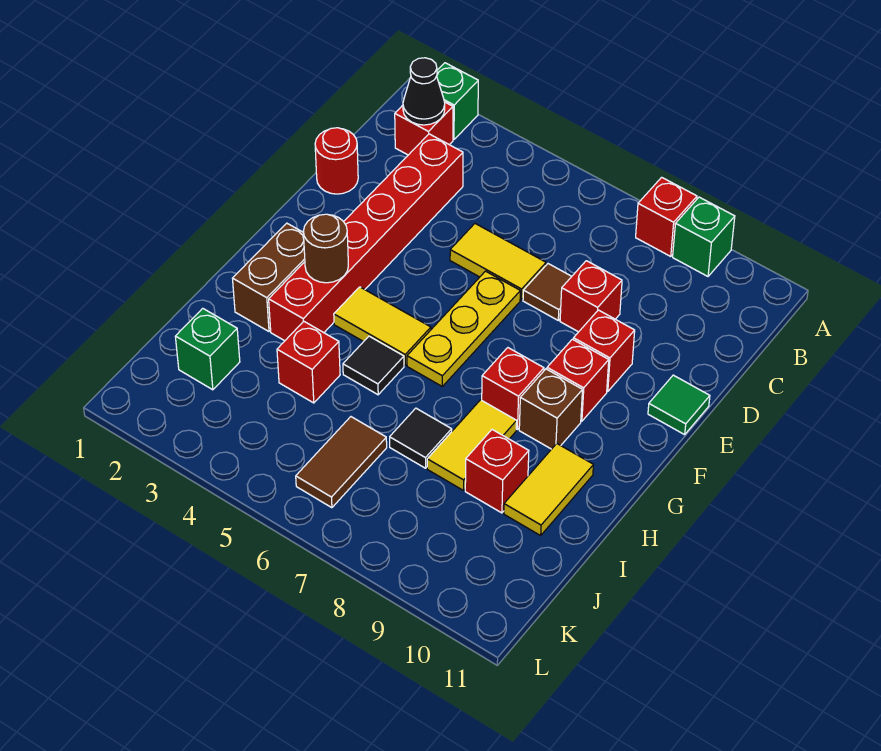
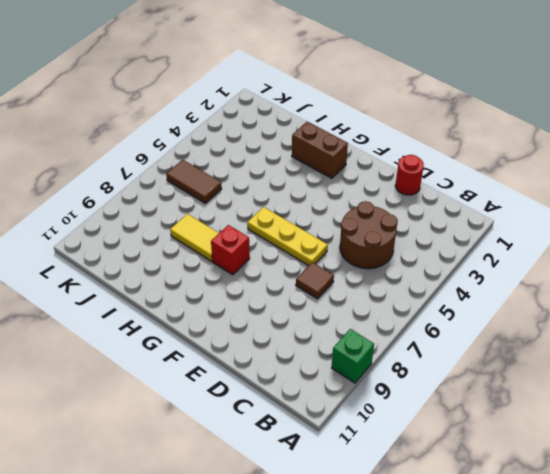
brown round brick C4:D5 level 1 -> yellow tile D5:D6 level 1
none -> green brick A2 level 1
none -> red brick A8 level 1
none -> red brick B2 level 1

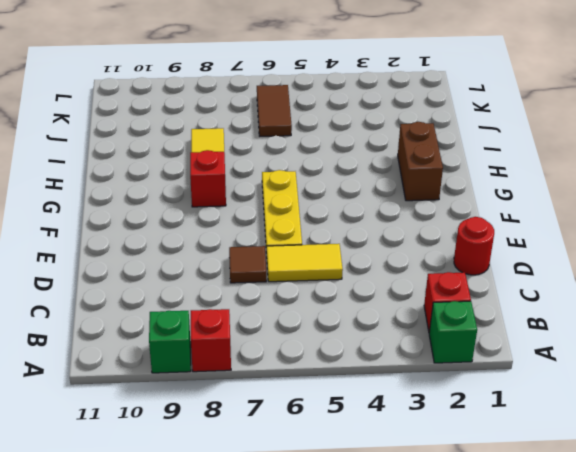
none -> red brick C3:H3 level 1
none -> red brick D8 level 1
none -> red brick E9 level 1

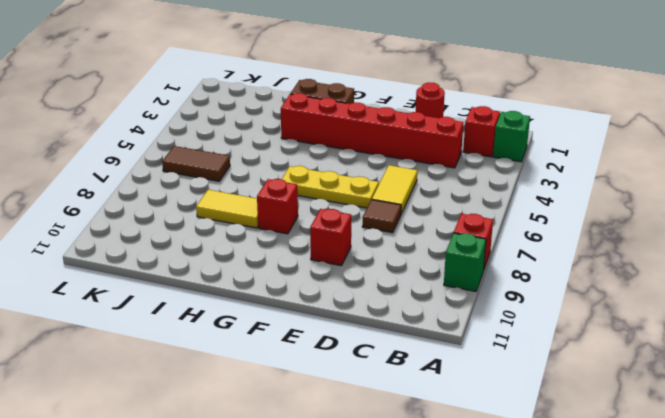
none -> red brick D8 level 1
none -> green tile E11 level 1
none -> red brick F9 level 1

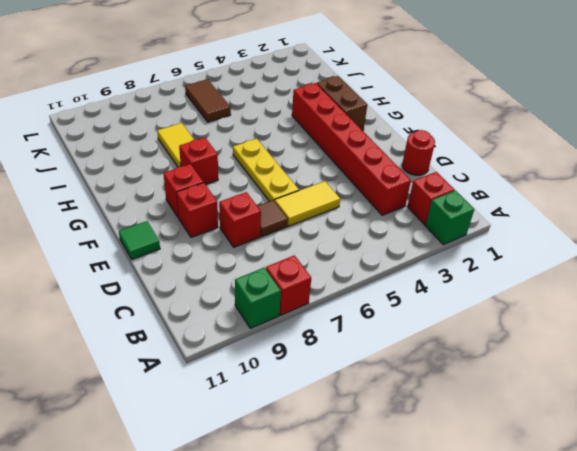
none -> yellow tile G4:G5 level 1
none -> brown brick G9 level 1
none -> black tile H5 level 1

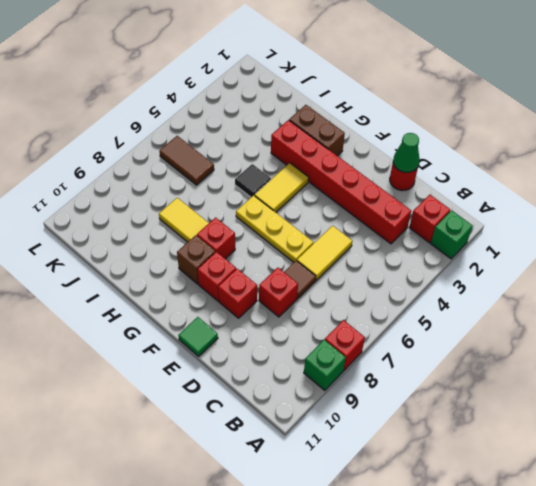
green cone D1 level 2 -> none
none -> yellow tile H10:I10 level 1
none -> red brick I4 level 1
none -> black tile I7 level 1

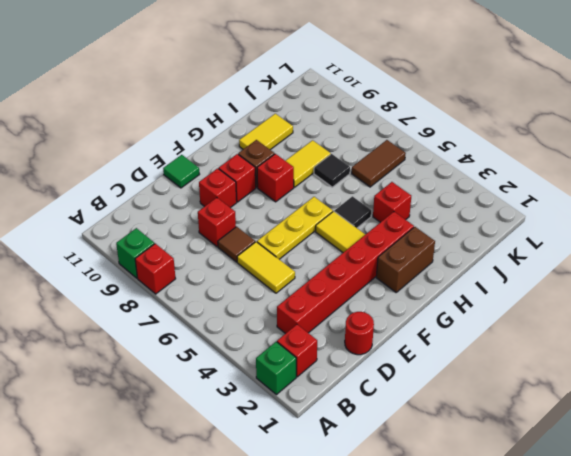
none -> red brick I9 level 1
none -> green brick J2 level 1
none -> black cone B2 level 2

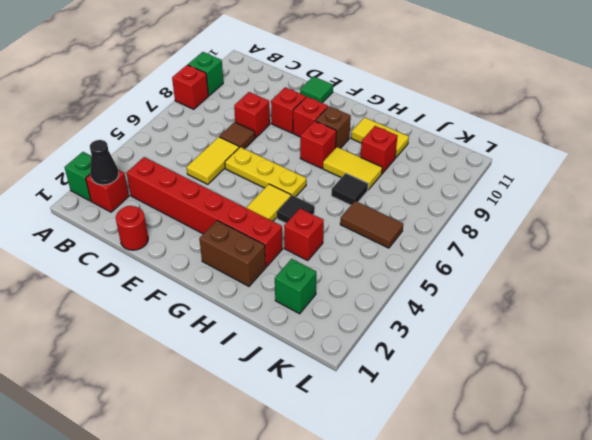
none -> brown round brick G3 level 2

